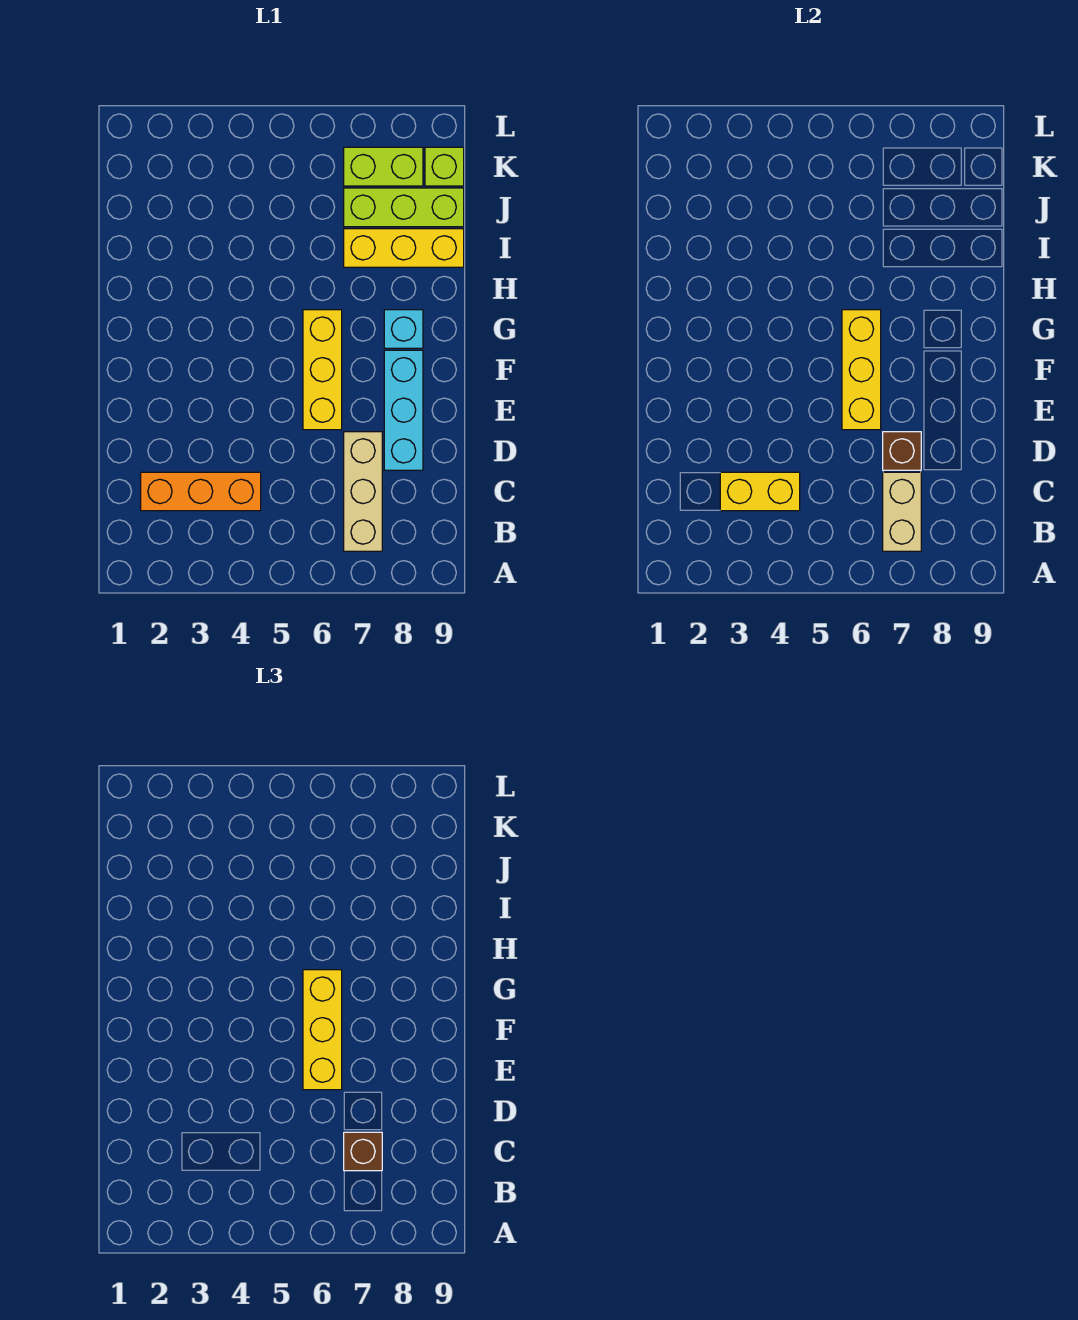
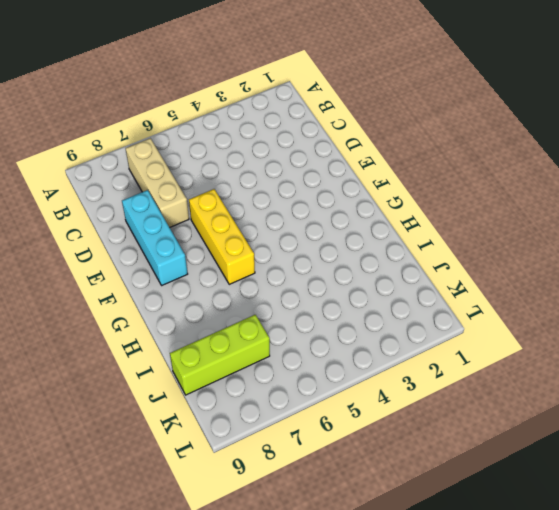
none -> orange brick C2:C4 level 1
none -> cyan brick G8 level 1
none -> yellow brick I7:I9 level 1

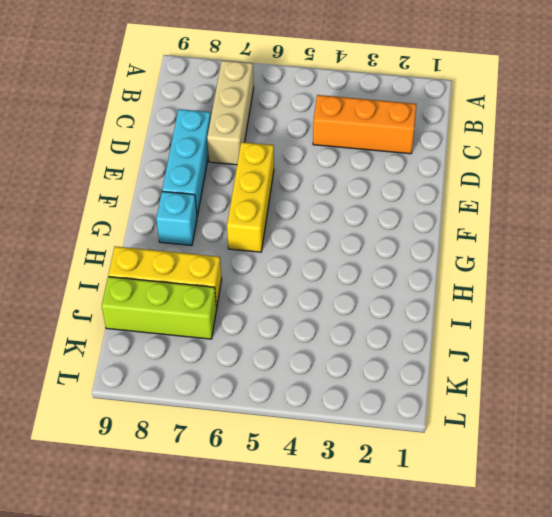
none -> lime brick K7:K8 level 1
none -> lime brick K9 level 1
none -> tan brick B7:C7 level 2

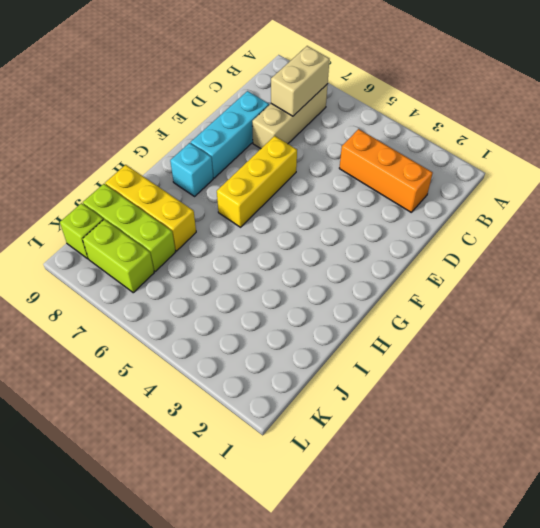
none -> yellow brick C3:C4 level 2
none -> brown brick D7 level 2
none -> yellow brick E6:G6 level 2

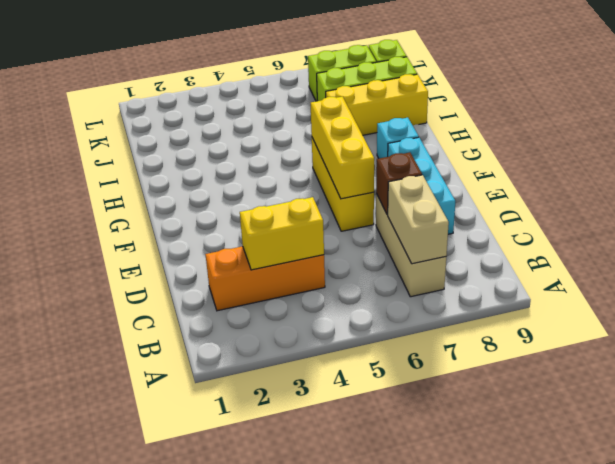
none -> brown brick C7 level 3
none -> yellow brick E6:G6 level 3

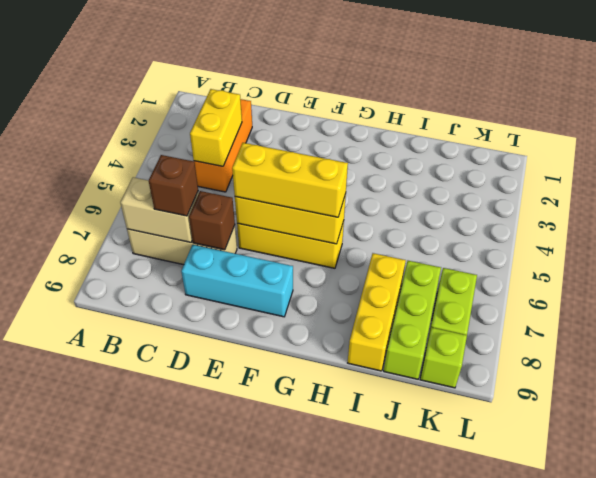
none -> cyan brick G8 level 1

